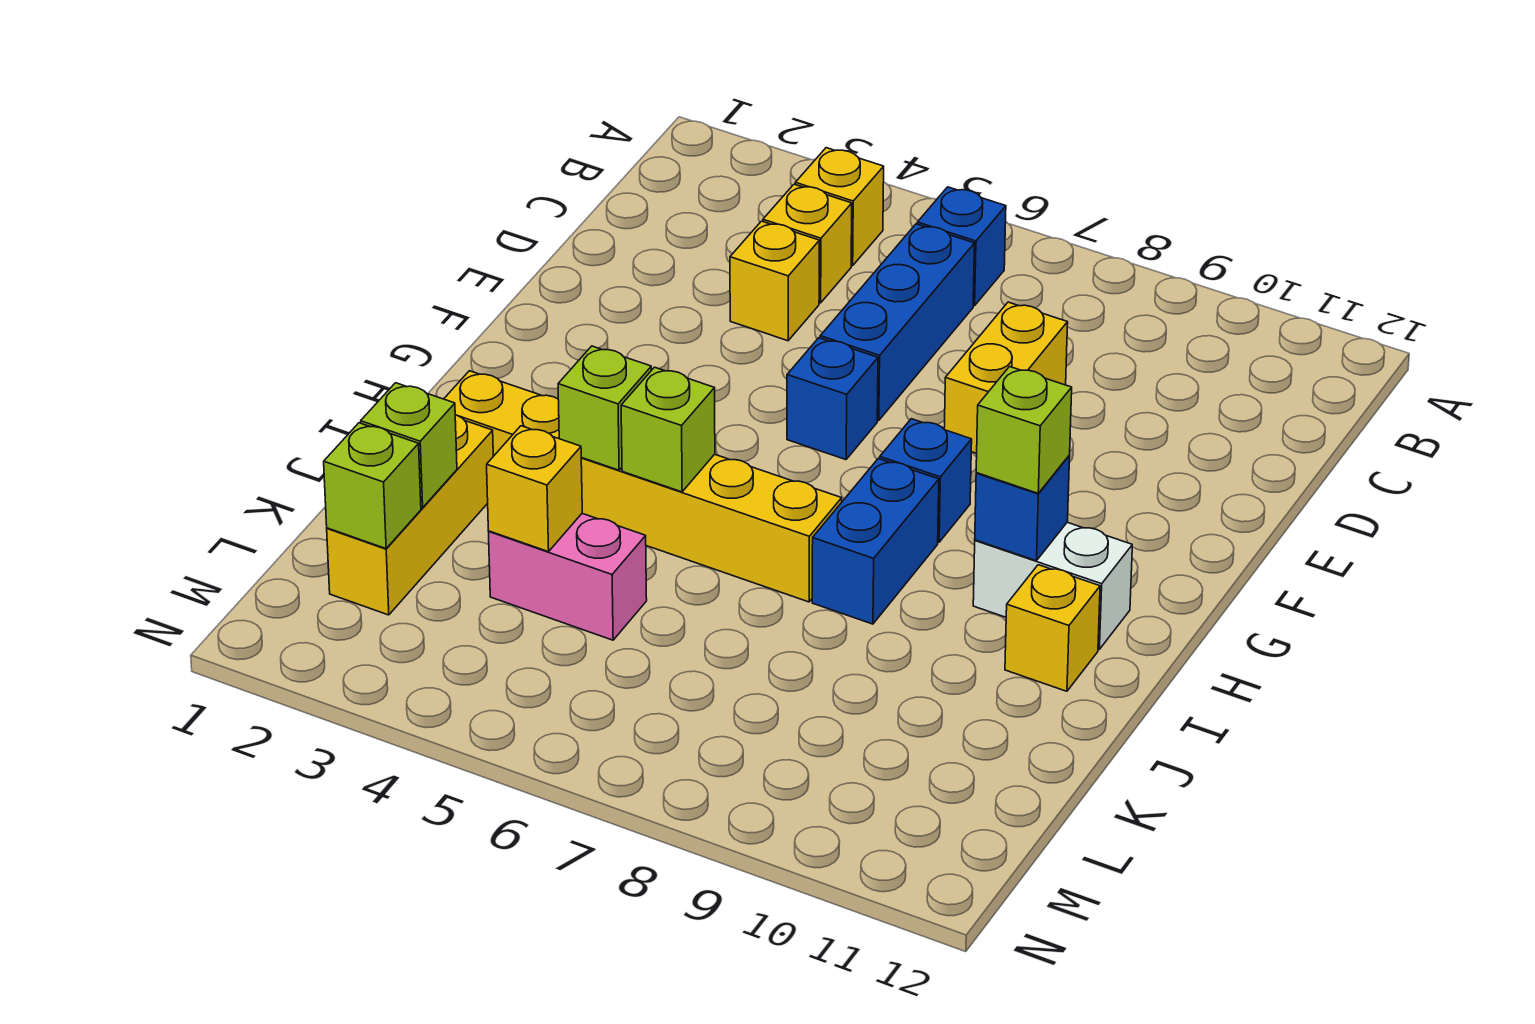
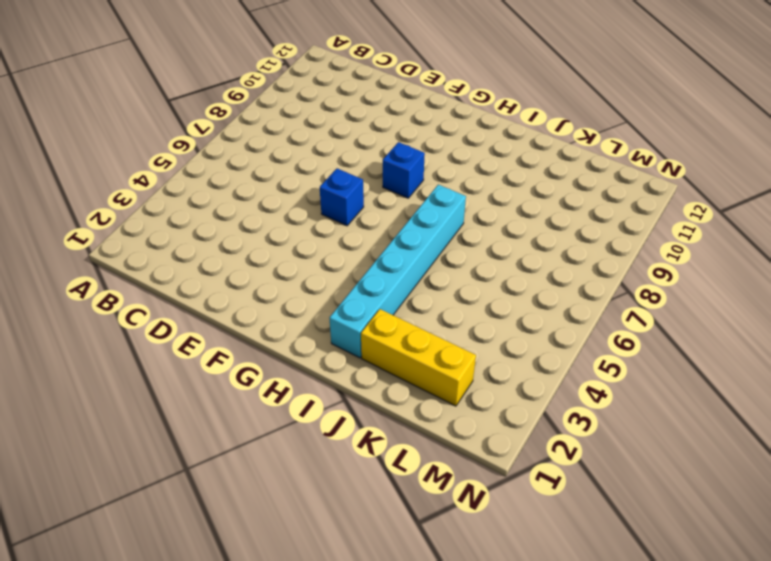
cyan brick I2:I7 level 1 -> yellow brick I2:I7 level 1
none -> yellow brick B4 level 1
none -> blue brick B6 level 1
none -> yellow brick C4 level 1

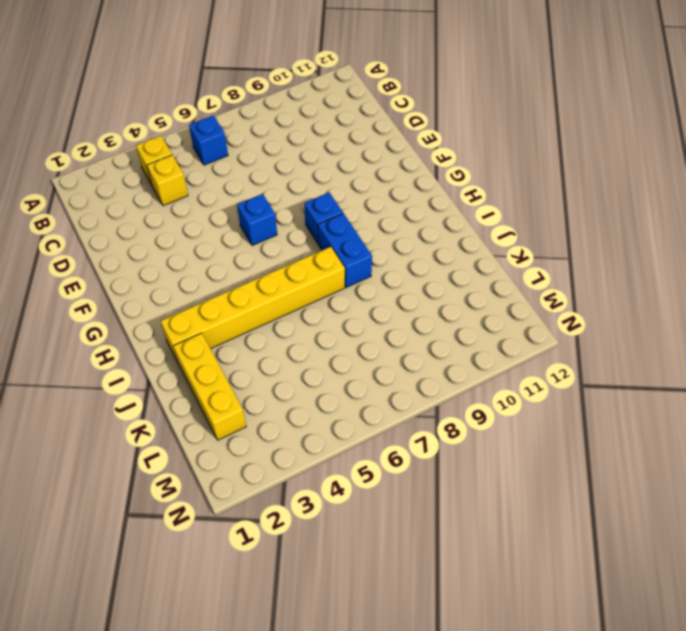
none -> blue brick C6:E6 level 1
none -> yellow brick D4 level 1
none -> yellow brick D8:E8 level 1

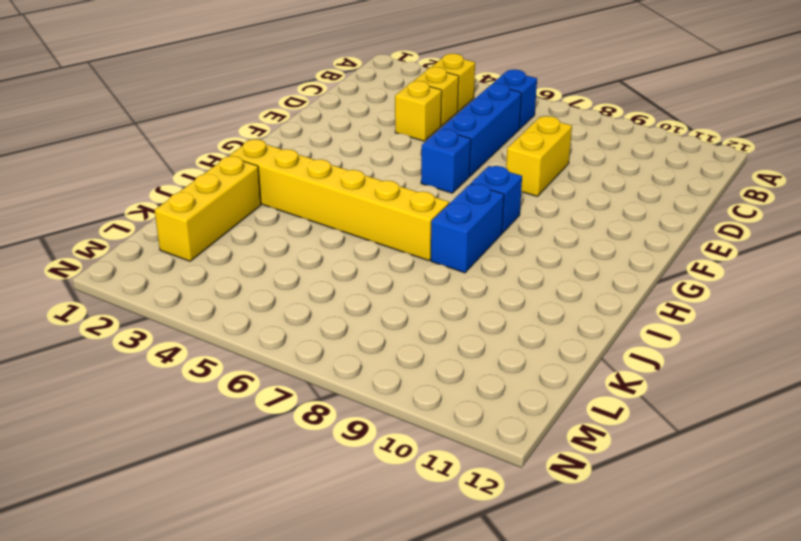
none -> white brick H10:H11 level 1
none -> yellow brick I11 level 1
none -> pink brick K4:K5 level 1

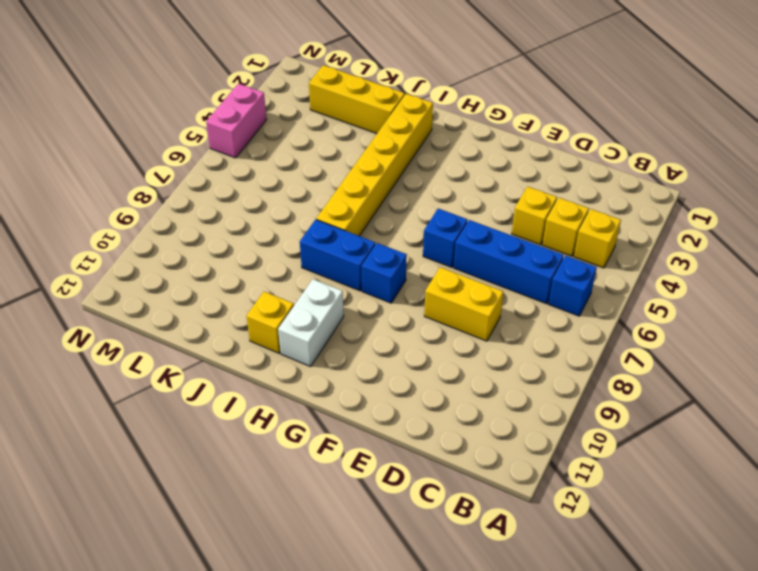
pink brick N4:N5 level 1 -> pink brick K4:K5 level 1
none -> blue brick H10 level 2
none -> lime brick I4 level 2
none -> lime brick I5 level 2

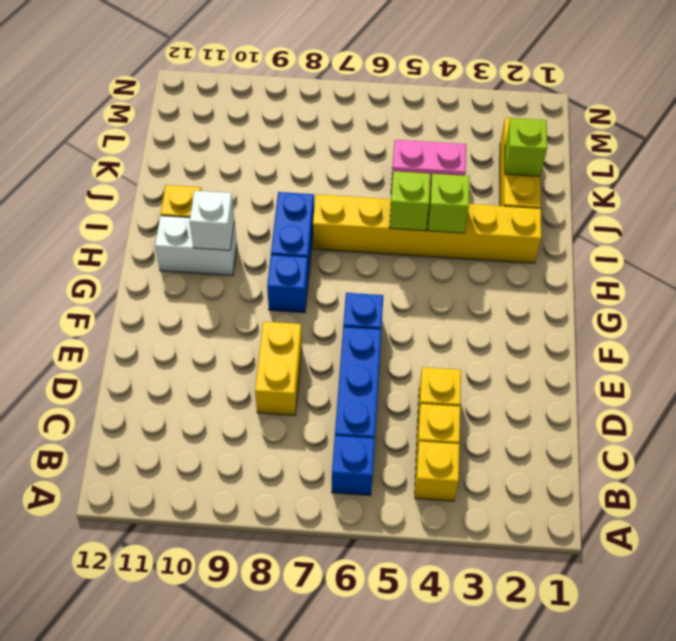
white brick H10 level 2 -> blue brick H10 level 2
none -> yellow brick K4 level 2
none -> lime brick L2 level 2
none -> lime brick H10 level 3

